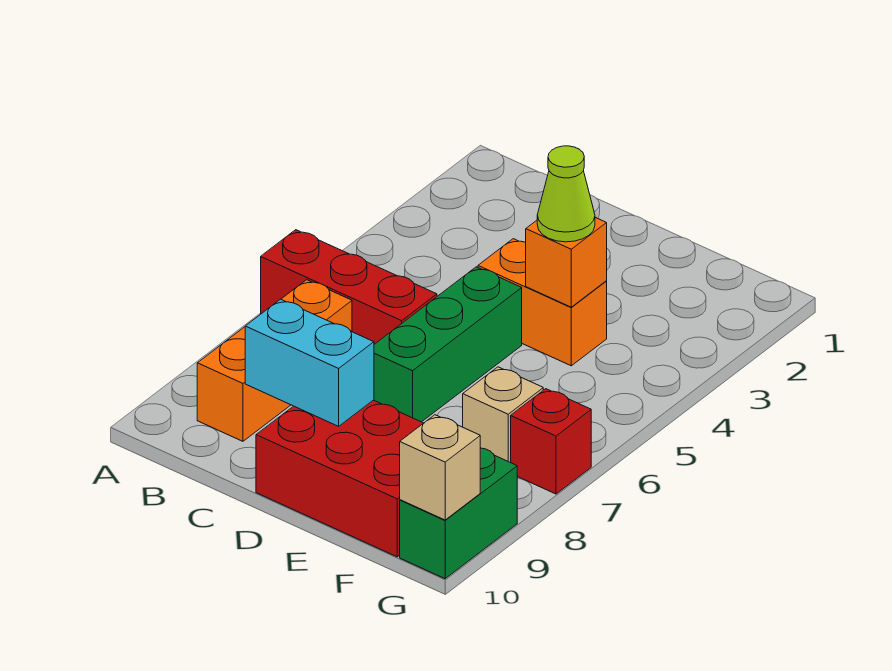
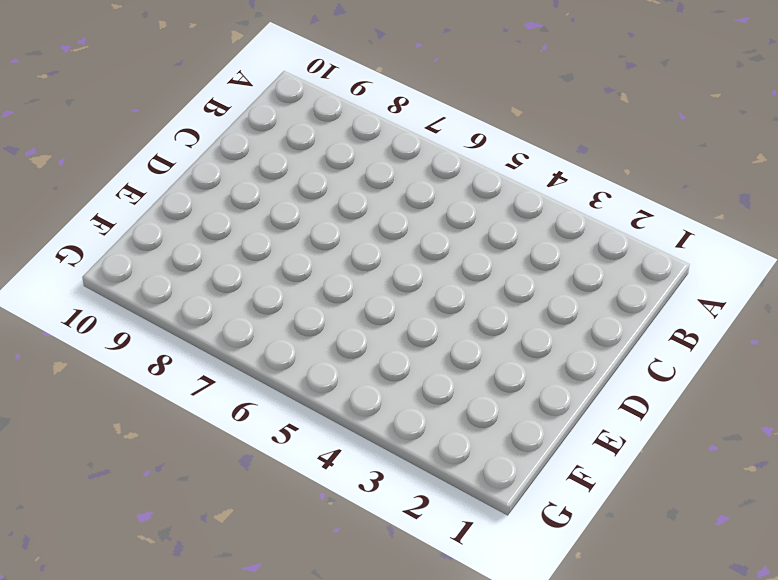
none -> red brick A6:C6 level 1
none -> orange brick B7:B9 level 1
none -> orange brick D4:E4 level 1

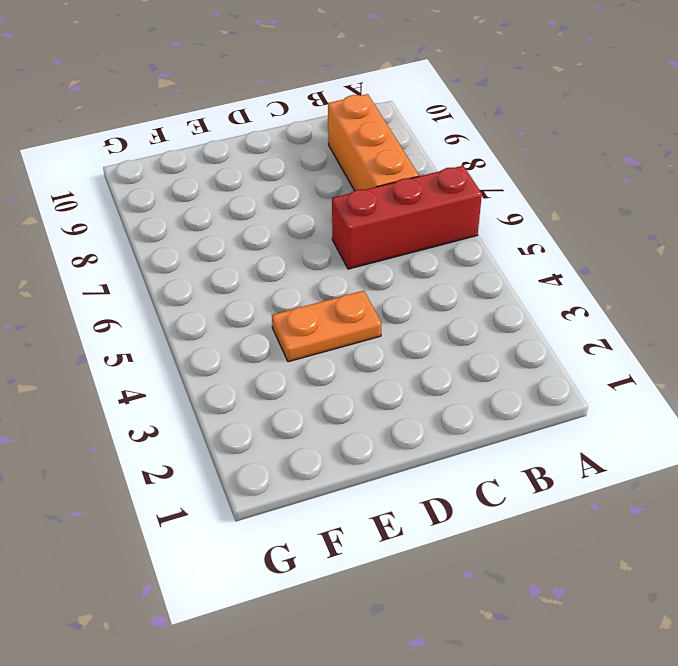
orange plate D4:E4 level 1 -> orange brick D4:E4 level 1
none -> green brick D5:D7 level 1
none -> red brick D9:F10 level 1
none -> tan brick F7 level 1

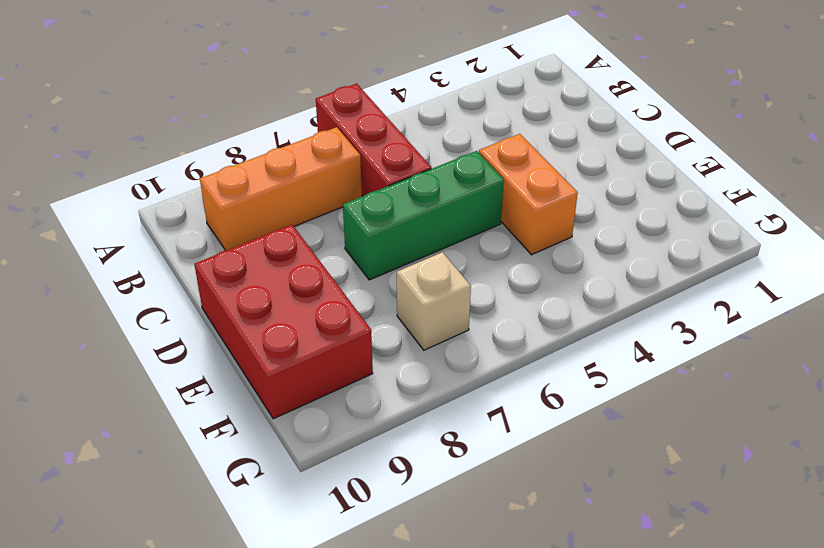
none -> red brick G7 level 1
none -> green brick G9:G10 level 1
none -> cyan brick C9:D9 level 2

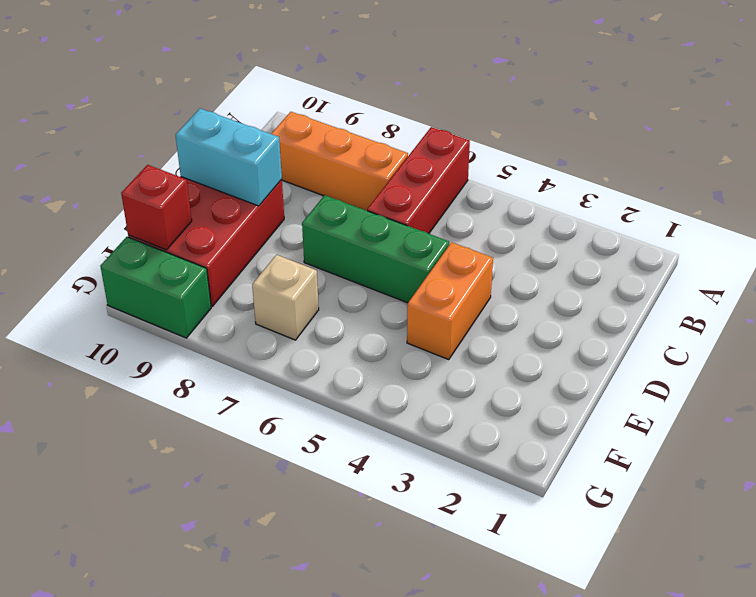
cyan brick D9:D10 level 2 -> cyan brick C9:D9 level 2
red brick F10 level 2 -> red brick G7 level 1
none -> orange brick E4 level 2
none -> tan brick G10 level 2
none -> lime cone E4 level 3

